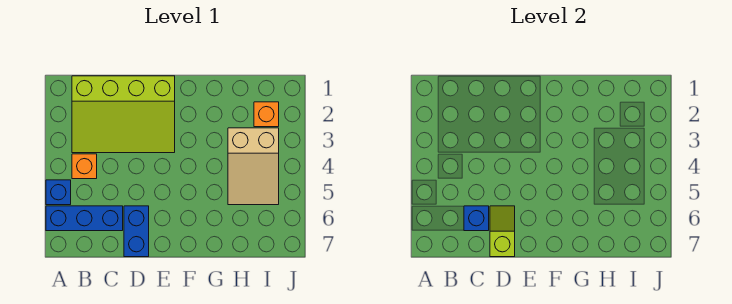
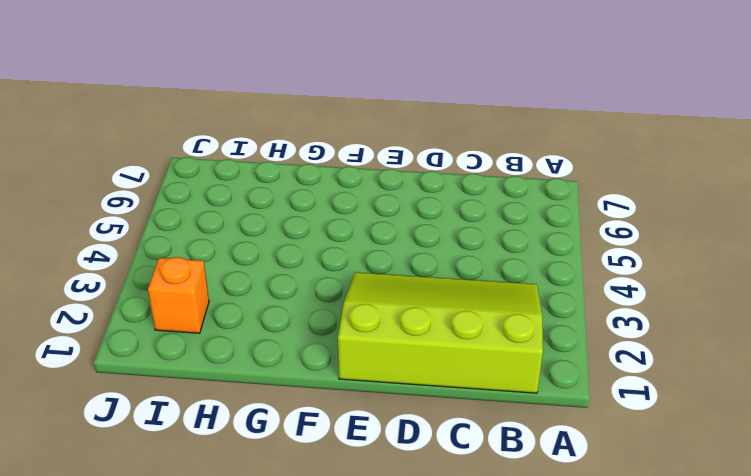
none -> blue brick A5 level 1
none -> blue brick A6:C6 level 1

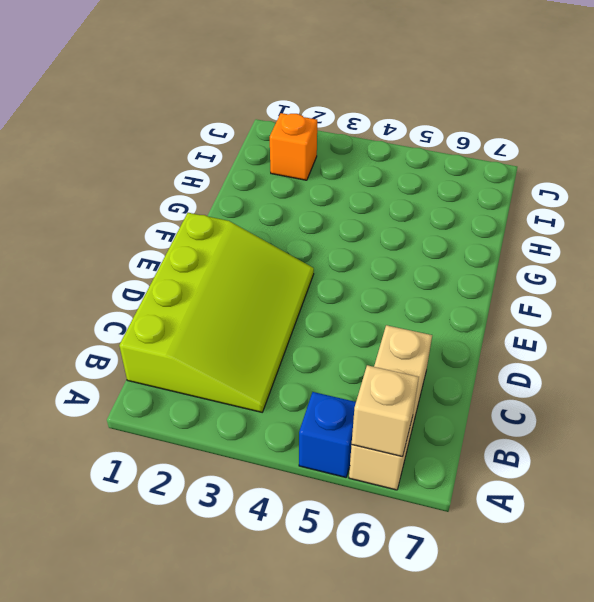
tan brick A6:C6 level 1 -> blue brick A6:C6 level 1
tan brick A6 level 2 -> none
none -> orange brick B4 level 1
none -> blue brick D6:D7 level 1

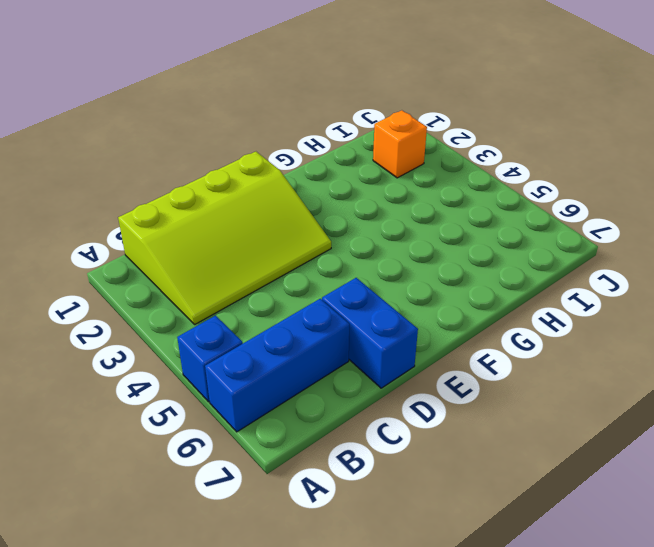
none -> orange brick B4 level 1
none -> tan slope H3:I5 level 1 top 3

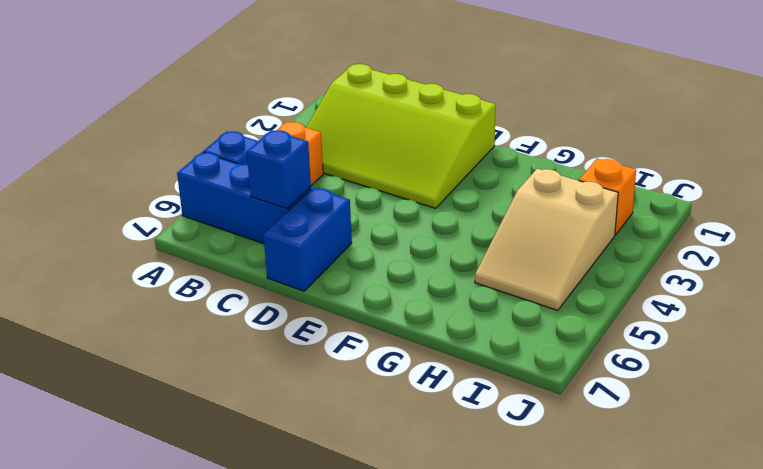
none -> lime slope D6:D7 level 2 top 7

